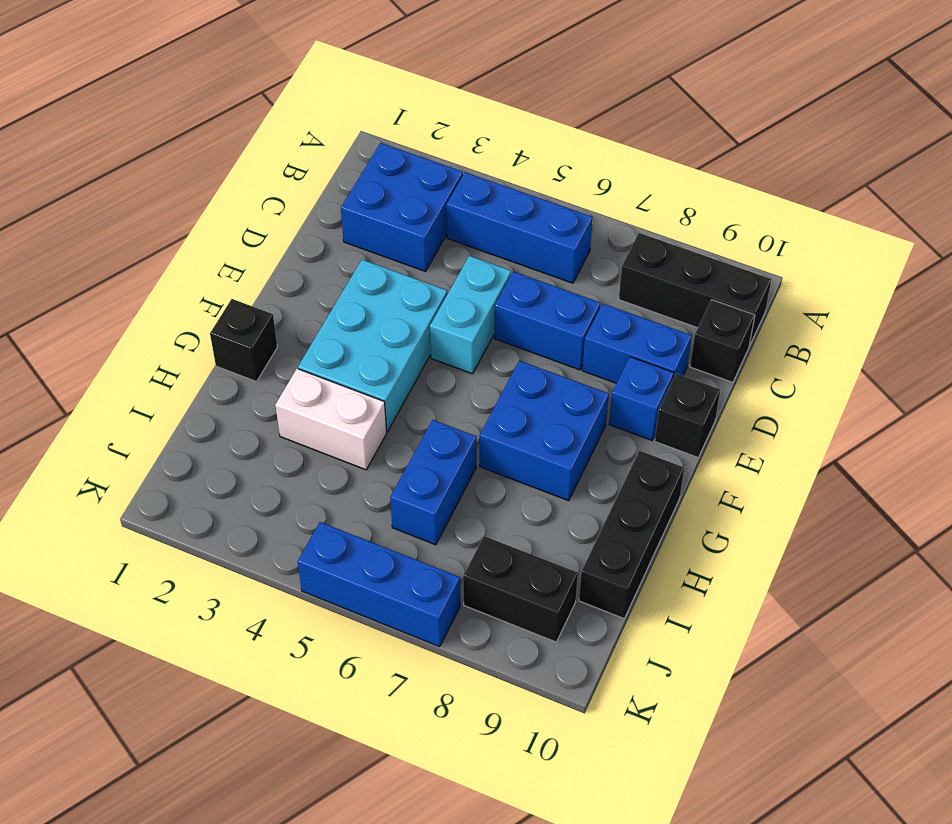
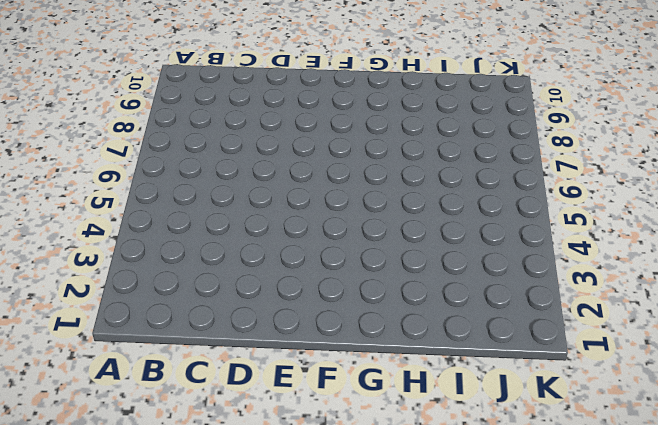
none -> blue brick B2:C3 level 1
none -> blue brick B4:B6 level 1
none -> black brick B8:B10 level 1

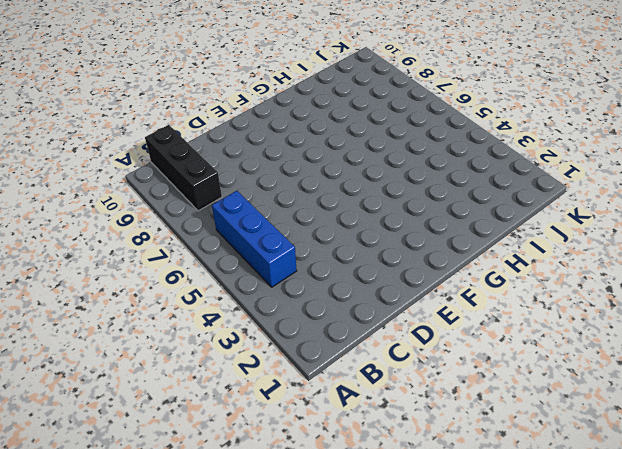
none -> blue brick B2:C3 level 1
none -> black brick C10 level 1
none -> cyan brick D5:E5 level 1

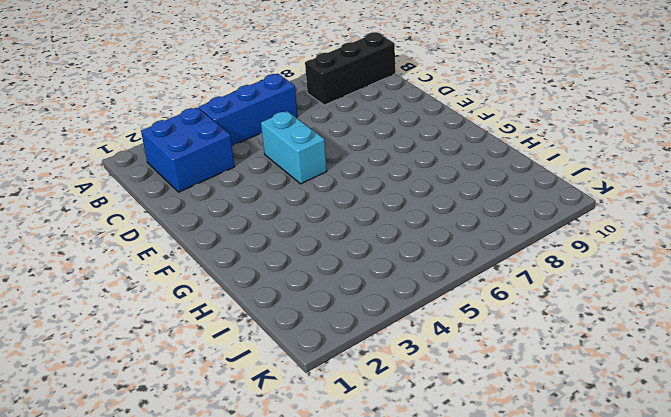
none -> black brick C10 level 1
none -> blue brick D6:D7 level 1
none -> blue brick D8:D9 level 1

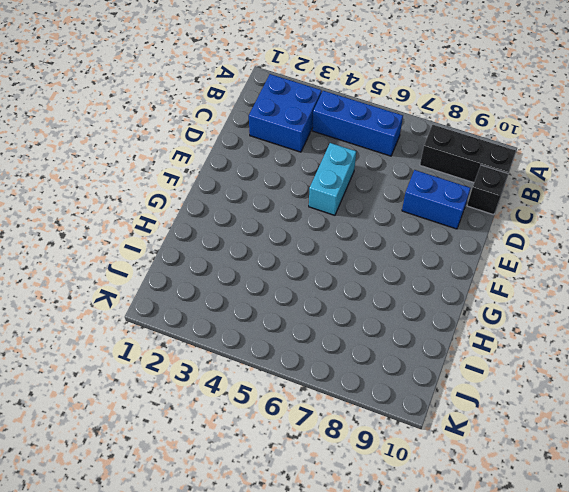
none -> blue brick D6:D7 level 1
none -> cyan brick E3:G4 level 1
none -> blue brick E9 level 1

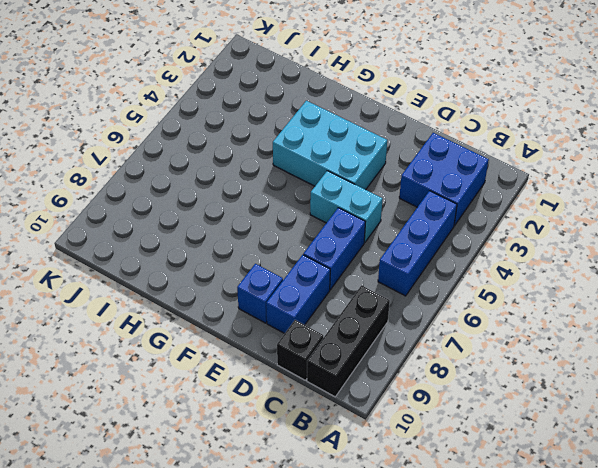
none -> black brick E10 level 1
none -> blue brick F7:G8 level 1
none -> black brick G1 level 1

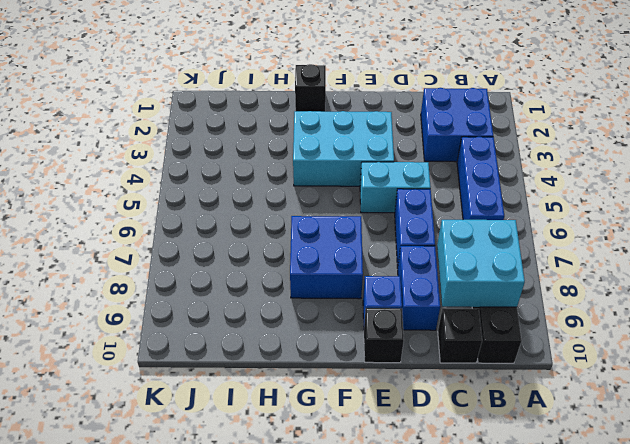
cyan brick B8:C9 level 2 -> none
none -> black brick G10:I10 level 1
none -> white brick H3:H4 level 1
none -> blue brick H6:I6 level 1

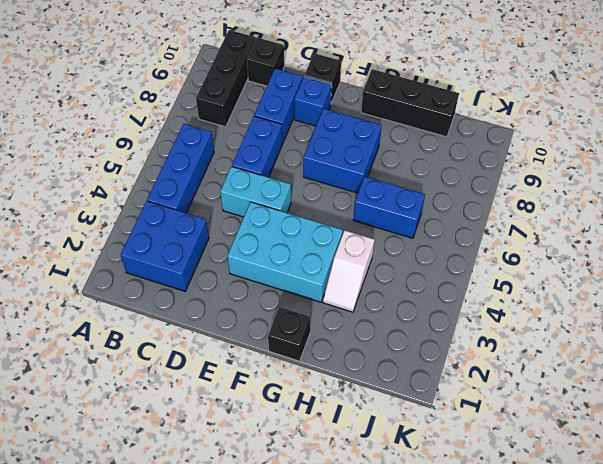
white slope H3:H4 level 1 top 4 -> white brick H3:H4 level 1
none -> black brick J8:J9 level 1
none -> blue brick K5:K7 level 1

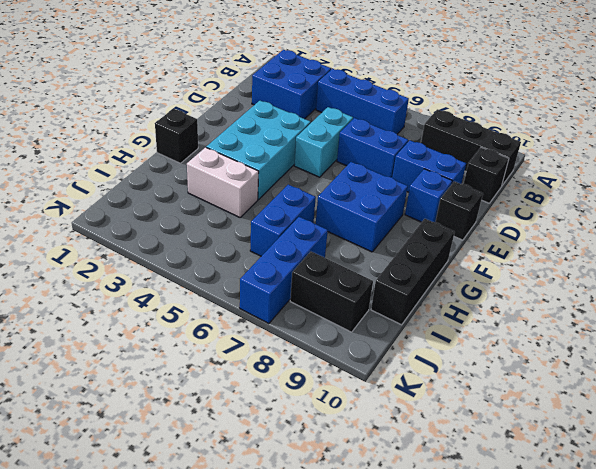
blue brick I7:K7 level 1 -> blue brick K5:K7 level 1

